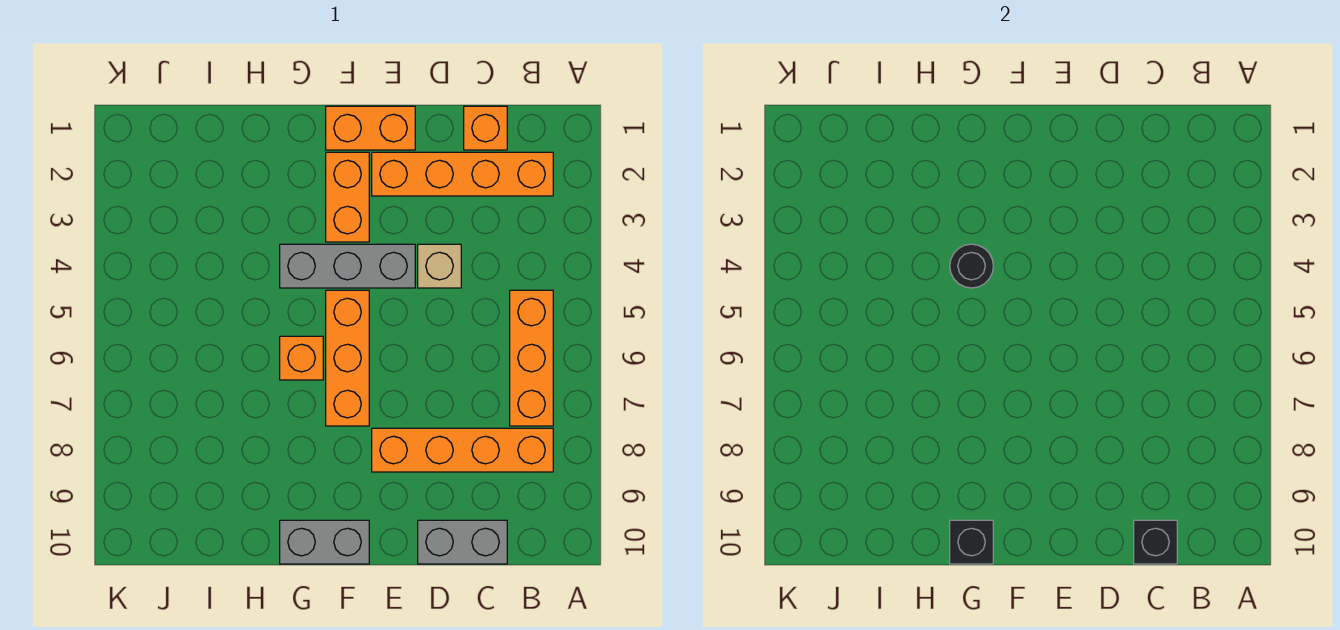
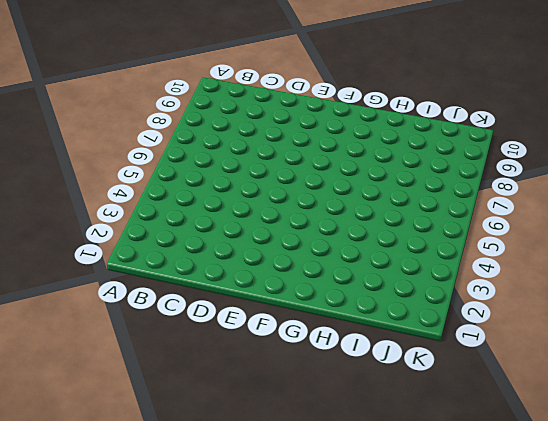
none -> orange brick B2:E2 level 1
none -> orange brick B5:B7 level 1
none -> orange brick B8:E8 level 1

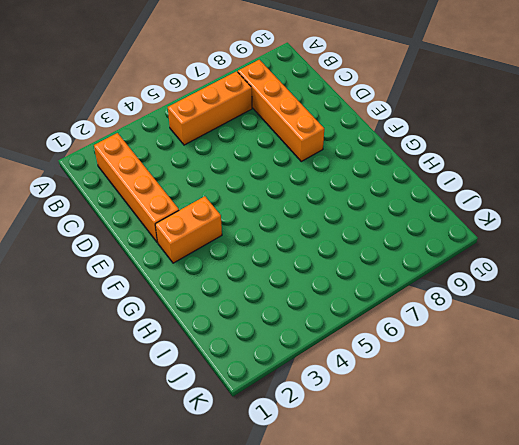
none -> orange brick C1 level 1
none -> grey brick C10:D10 level 1
none -> tan brick D4 level 1

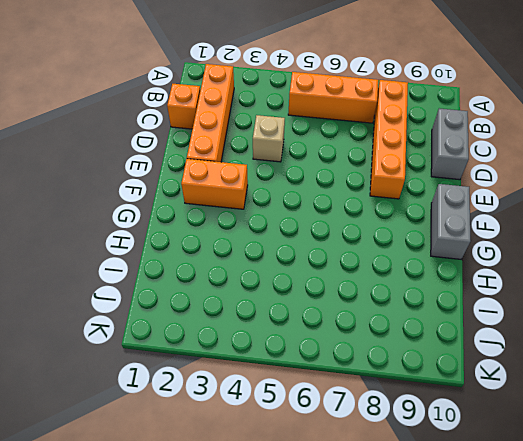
none -> orange brick E1:F1 level 1
none -> grey brick E4:G4 level 1
none -> orange brick F5:F7 level 1

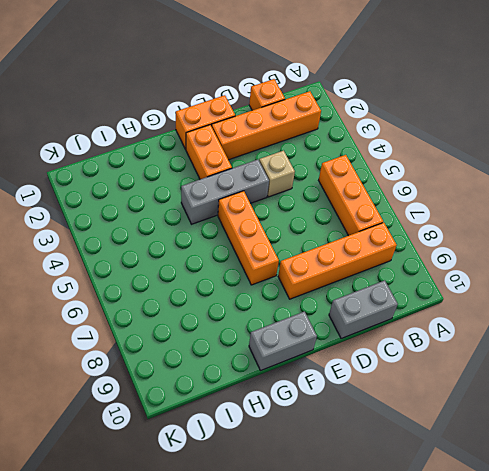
none -> orange brick G6 level 1
none -> black brick C10 level 2
none -> black round brick G4 level 2

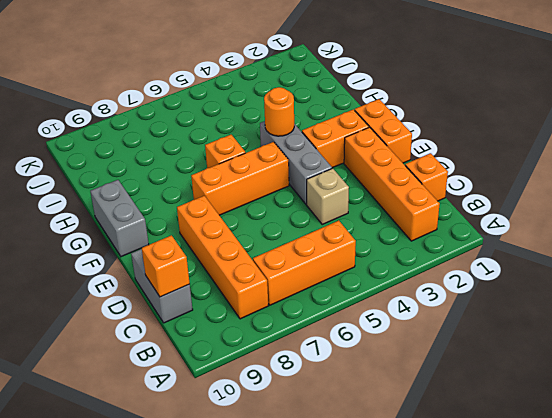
orange brick C10 level 2 -> black brick C10 level 2
orange round brick G4 level 2 -> black round brick G4 level 2
none -> black brick G10 level 2

